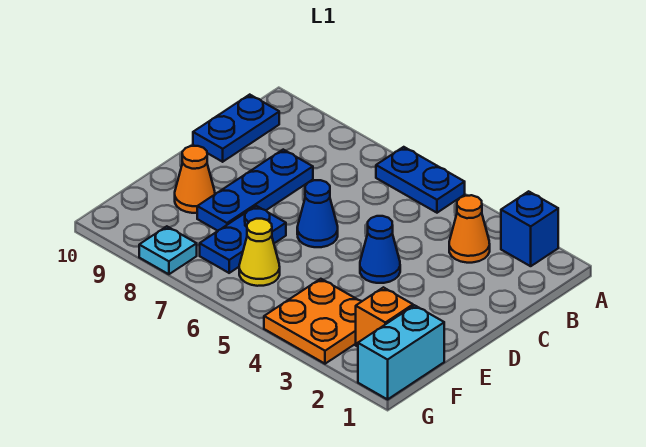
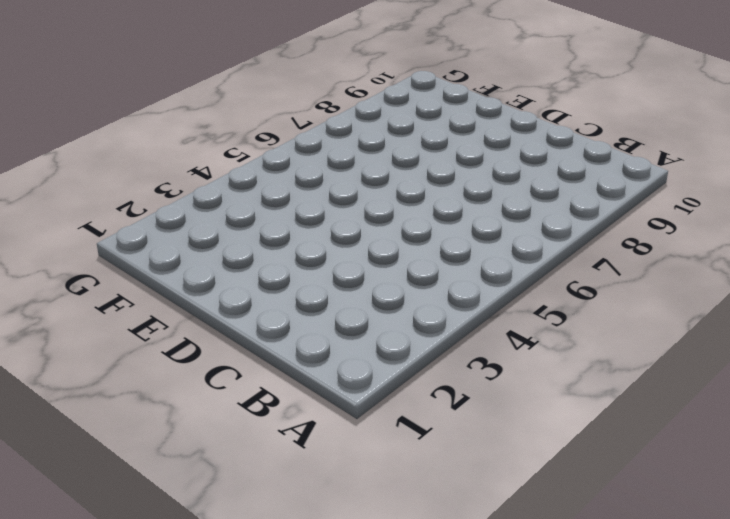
none -> blue brick A2 level 1
none -> blue plate A5:A6 level 1
none -> orange cone B3 level 1

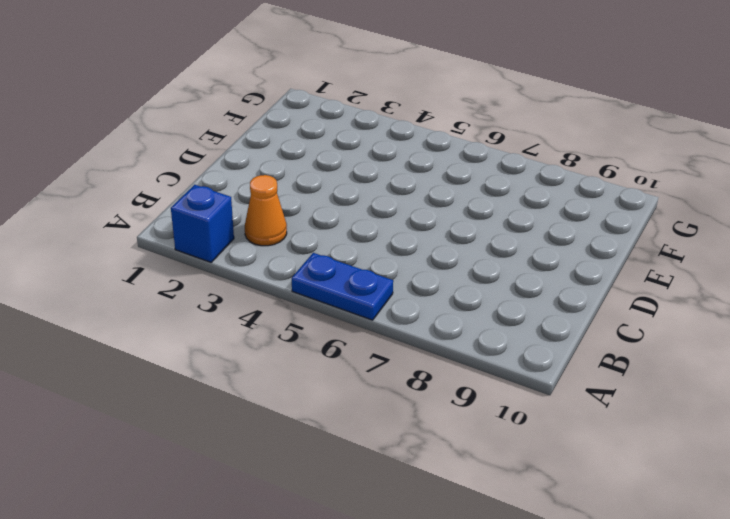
none -> blue plate B10:C10 level 1
none -> blue plate C8:E8 level 1
none -> blue cone D4 level 1

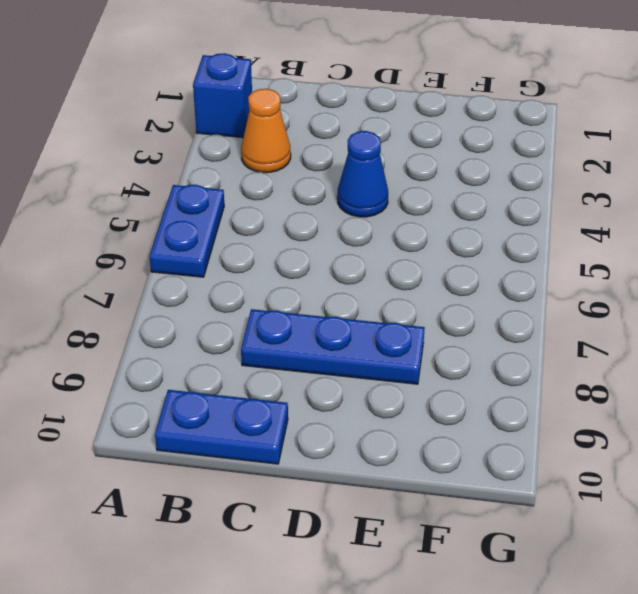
none -> blue cone D6 level 1
none -> blue plate E7:F7 level 1
none -> orange cone E9 level 1

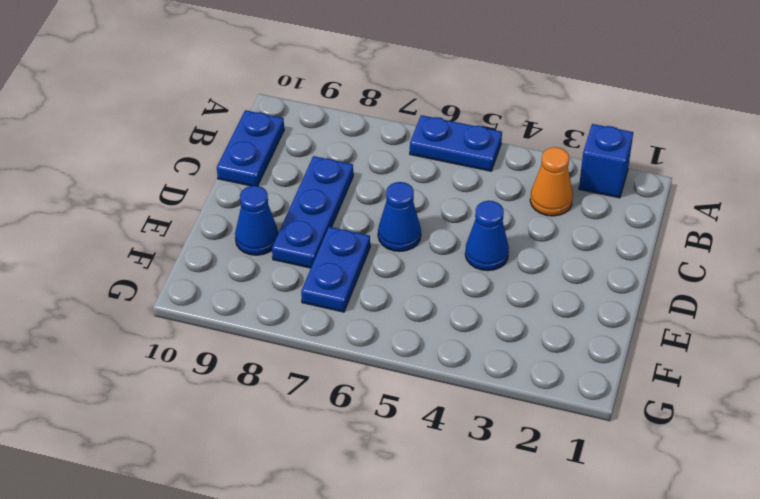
blue cone E9 level 1 -> orange cone E9 level 1
none -> cyan brick F1:G1 level 1
none -> orange brick F2 level 1
none -> orange plate F3:G4 level 1

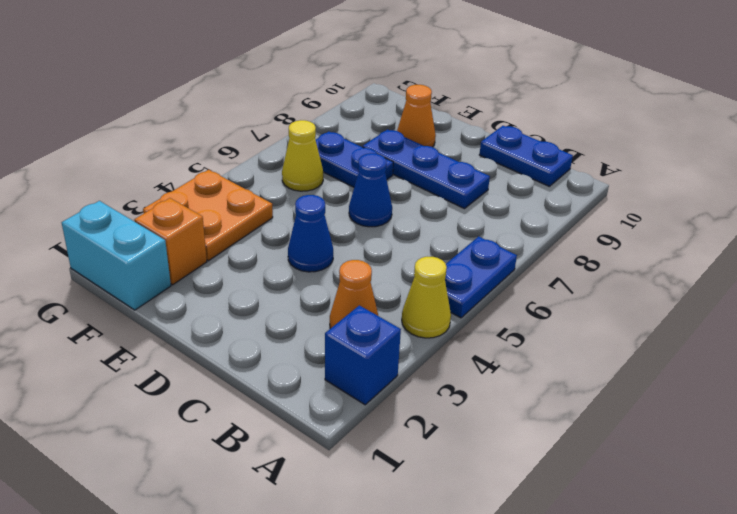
yellow cone A4 level 1 -> none
none -> cyan plate G8 level 1

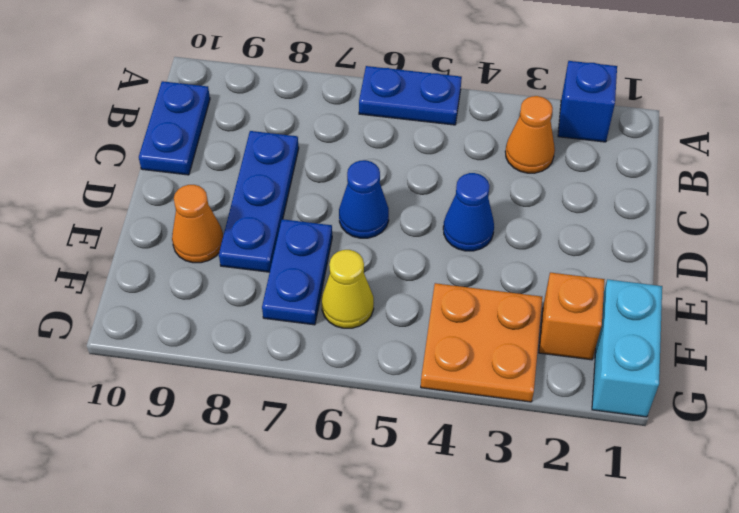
none -> cyan plate G8 level 1

